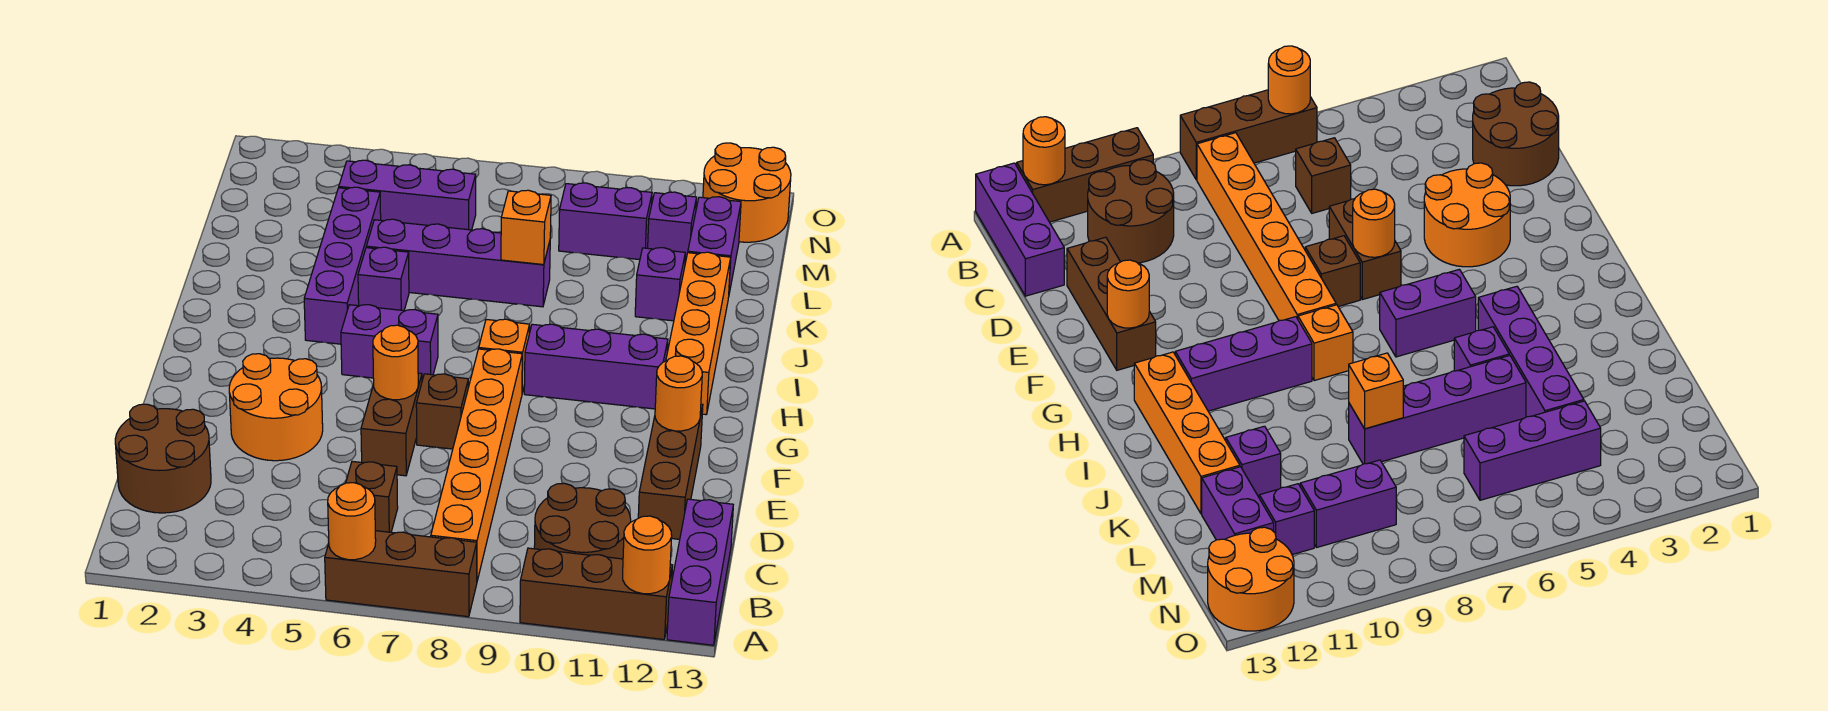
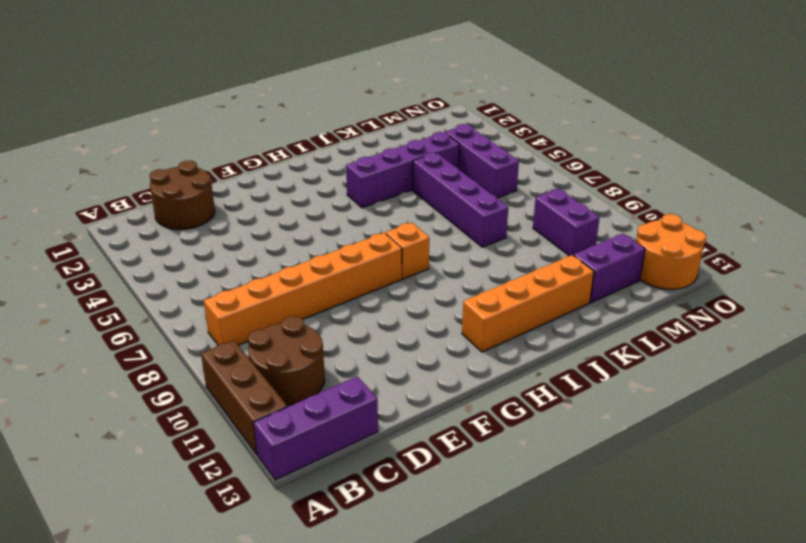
none -> brown brick A6:A8 level 1
none -> brown brick C6 level 1
none -> brown brick D12:F12 level 1

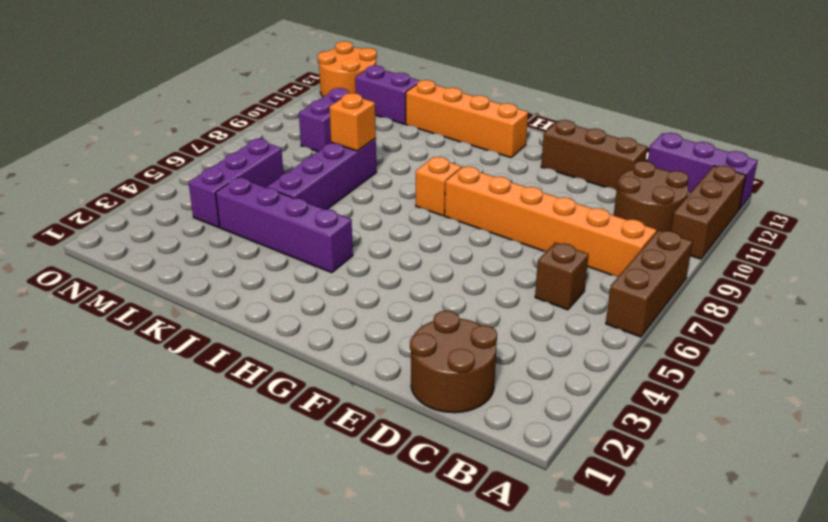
none -> orange round brick E3:F4 level 1
none -> brown brick E6:F6 level 1
none -> brown brick F7 level 1

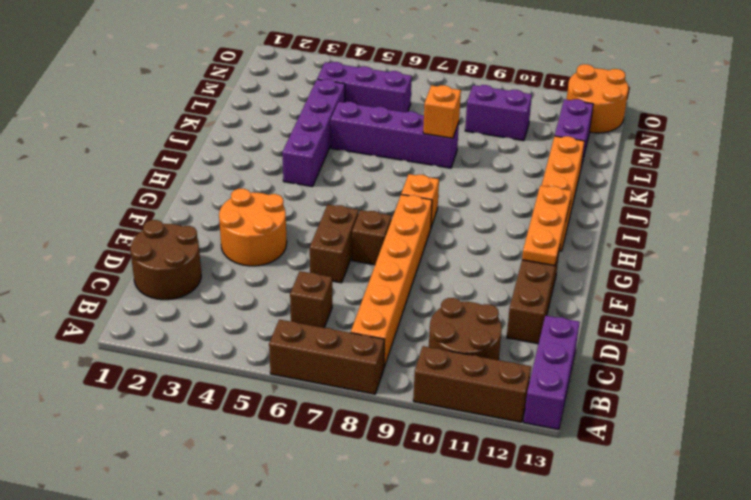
orange plate F12:H12 level 2 -> orange round brick F12 level 2
none -> purple brick H5:H6 level 1
none -> purple brick H9:H11 level 1
none -> purple brick J5 level 1

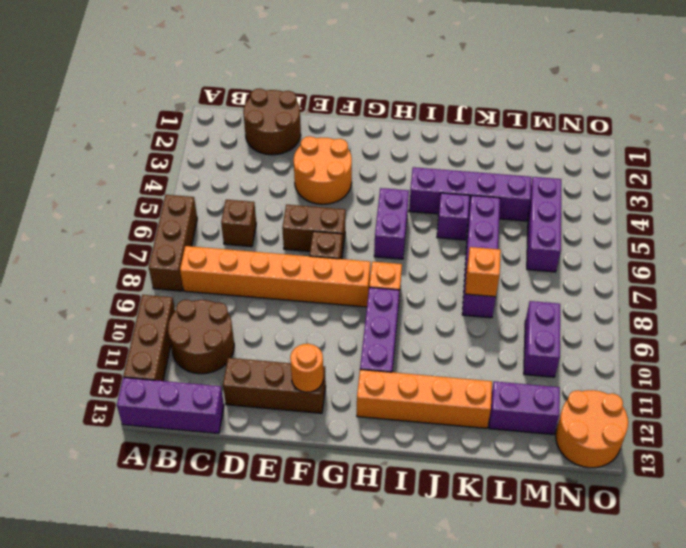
none -> purple brick K11 level 1
none -> purple brick M11 level 1
none -> orange round brick A6 level 2

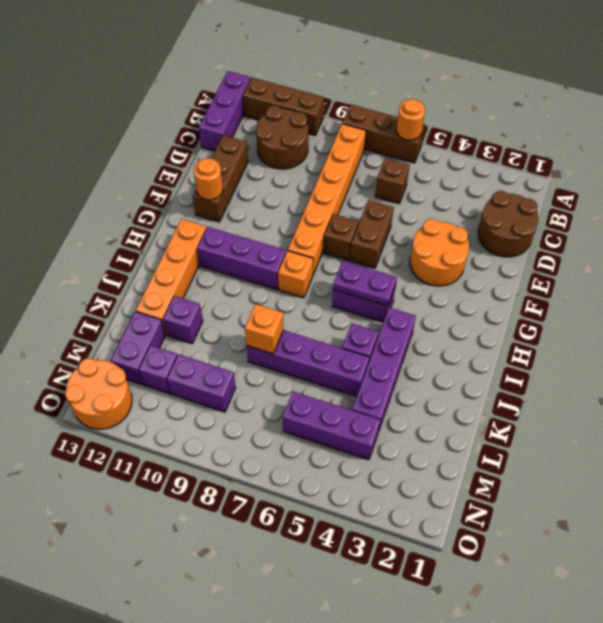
purple plate H5:H6 level 2 -> none
none -> orange round brick A12 level 2
none -> orange round brick F6 level 2

